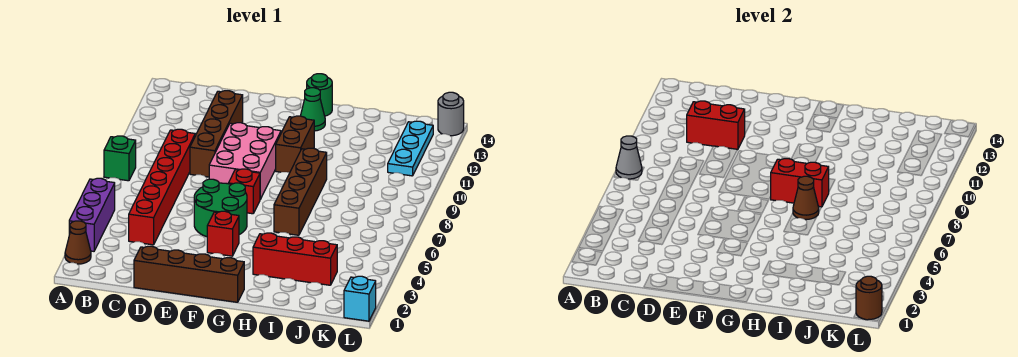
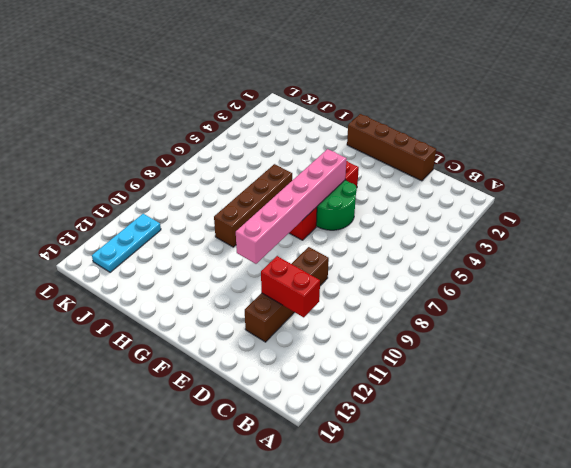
pink brick F5:F10 level 2 -> none
none -> brown cone A2 level 1
none -> purple brick A3:A5 level 1
none -> green brick A8 level 1

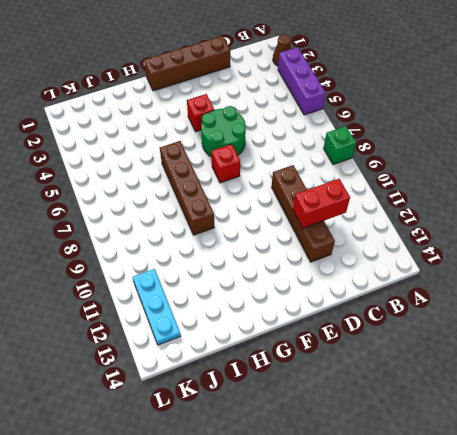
none -> red brick C4:C9 level 1
none -> pink brick E8:F10 level 1
none -> brown brick G10:G11 level 1

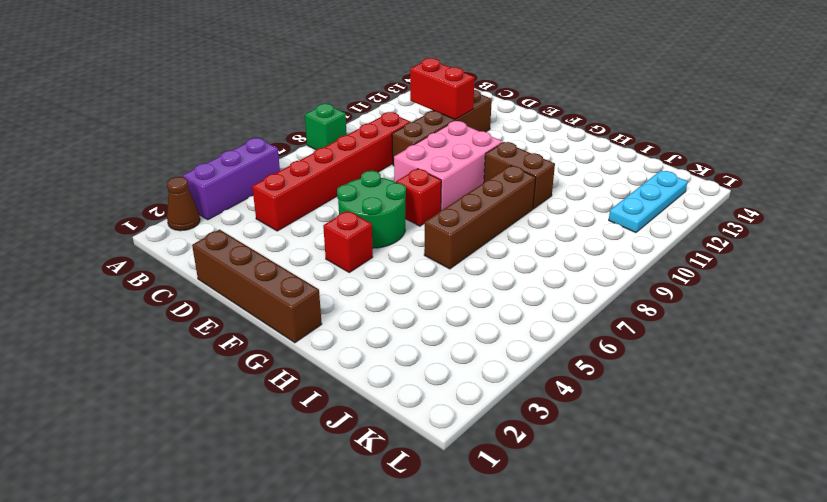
brown brick G10:H10 level 1 -> brown brick G10:G11 level 1
none -> green cone G13 level 1
none -> green round brick G14 level 1
none -> red brick H3:J3 level 1

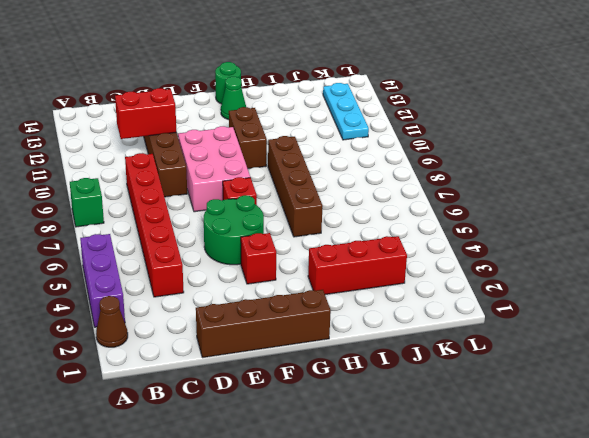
none -> cyan brick L1 level 1
none -> grey round brick L14 level 1
none -> grey cone A8 level 2

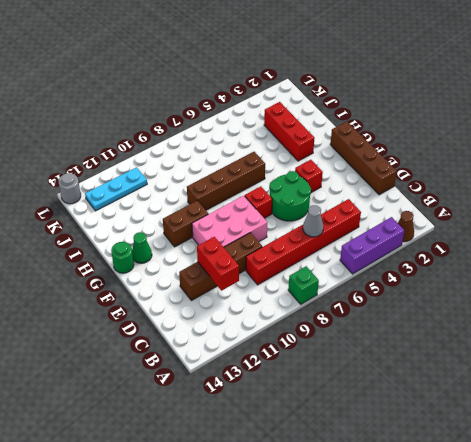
grey cone C6 level 2 -> grey cone A8 level 2
none -> cyan brick L1 level 1
none -> red brick G8:H8 level 2
none -> brown cone H7 level 2

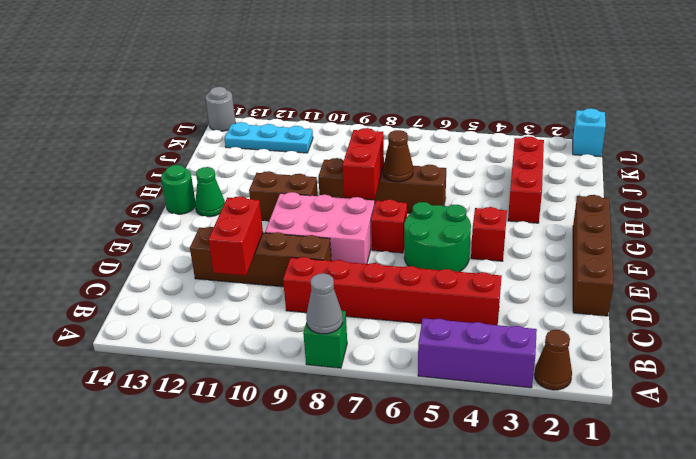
none -> brown round brick L1 level 2

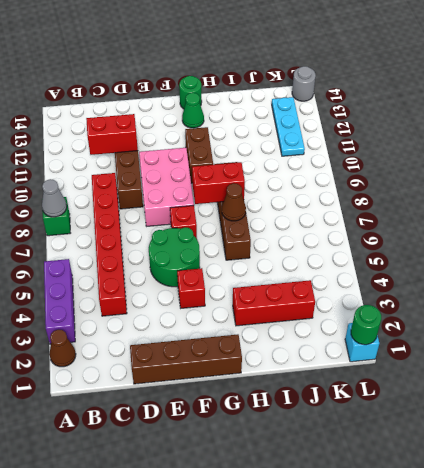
green round brick L1 level 2 -> brown round brick L1 level 2

